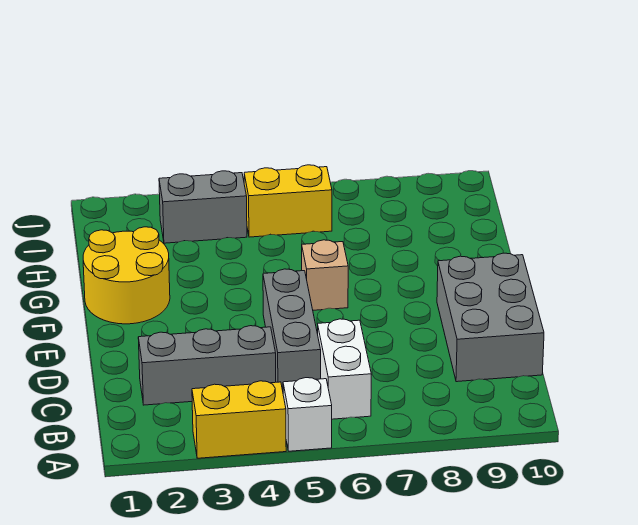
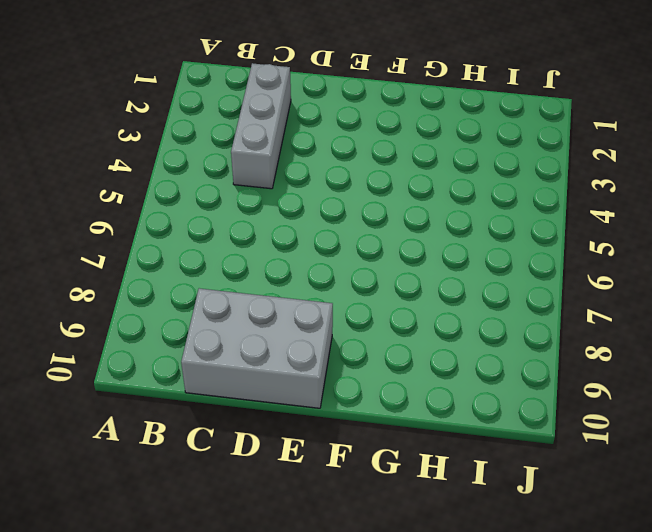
none -> yellow brick A3:A4 level 1
none -> white brick A5 level 1

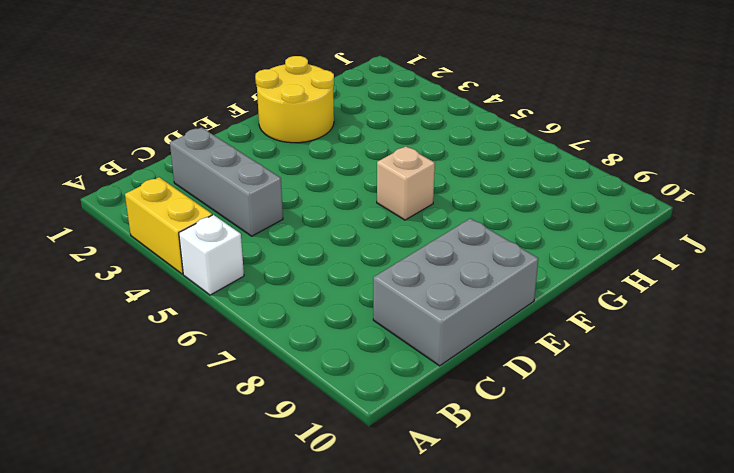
none -> white brick B6:C6 level 1
none -> grey brick C5:E5 level 1

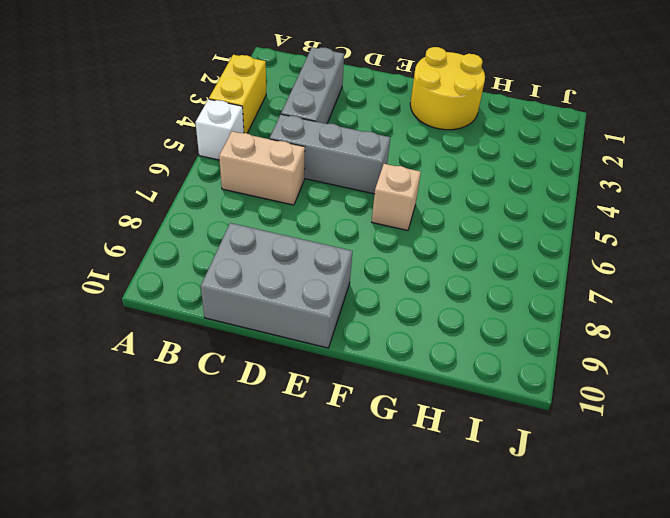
tan brick B6:C6 level 1 -> white brick B6:C6 level 1
none -> grey brick I3:I4 level 1
none -> yellow brick I5:I6 level 1

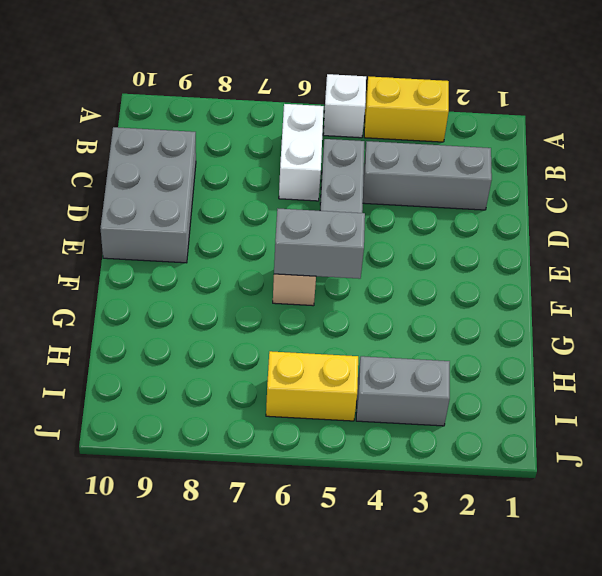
grey brick F5:F6 level 2 -> none
none -> yellow round brick F1:G2 level 1

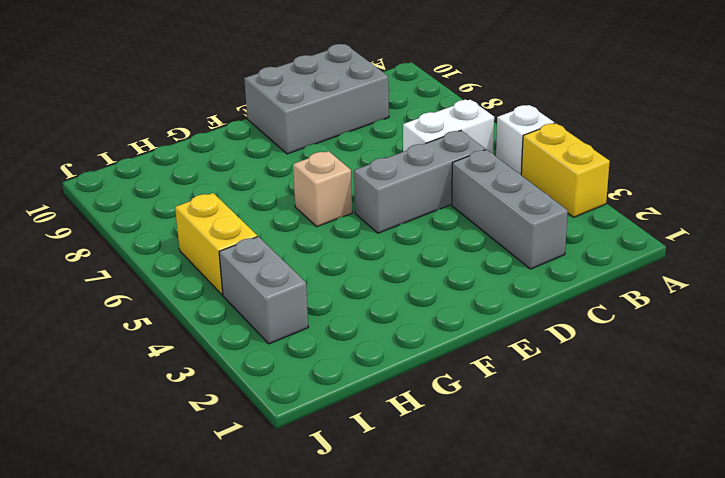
none -> yellow round brick F1:G2 level 1

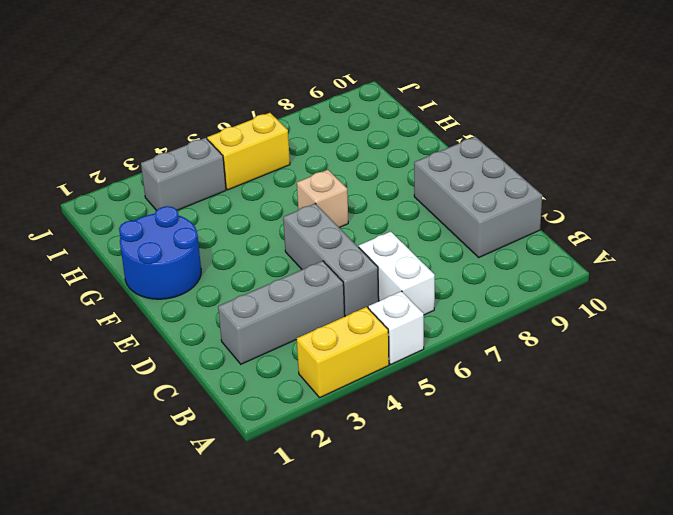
blue round brick F1:G2 level 1 -> yellow round brick F1:G2 level 1

